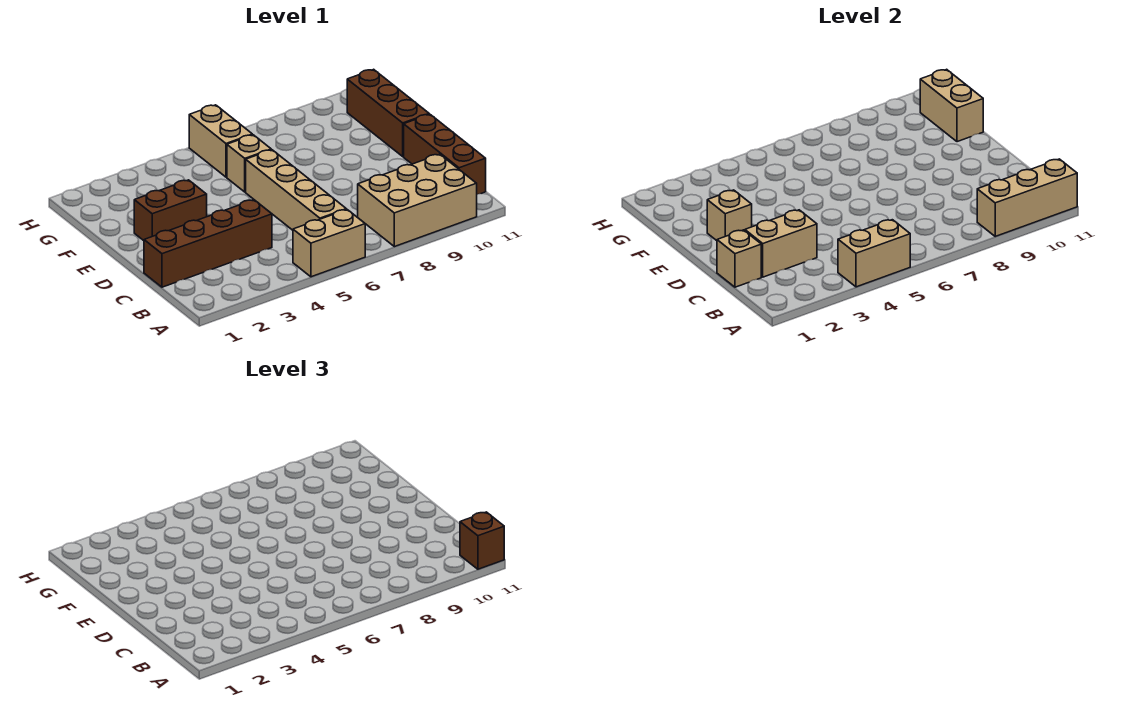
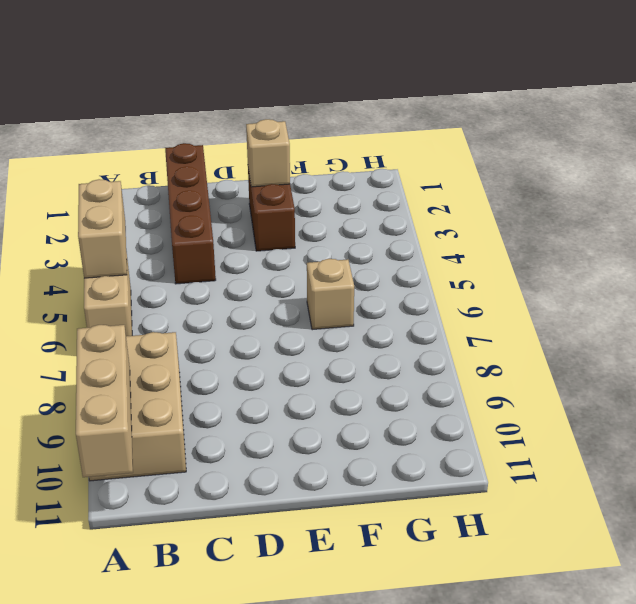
none -> tan brick B6:E6 level 1
none -> brown brick B11:D11 level 1
none -> brown brick E11:G11 level 1

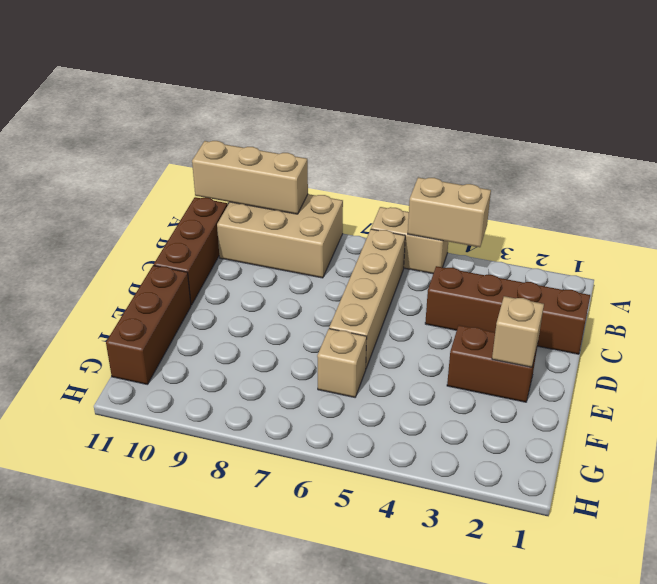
none -> tan brick G6:H6 level 1
none -> tan brick C1 level 2
none -> tan brick C2:C3 level 2

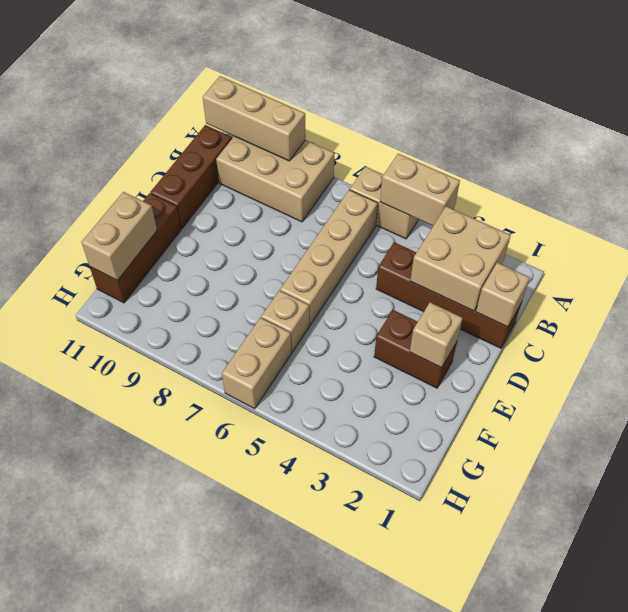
tan brick B2:C3 level 2 -> tan brick C2:C3 level 2
none -> brown brick A11 level 3

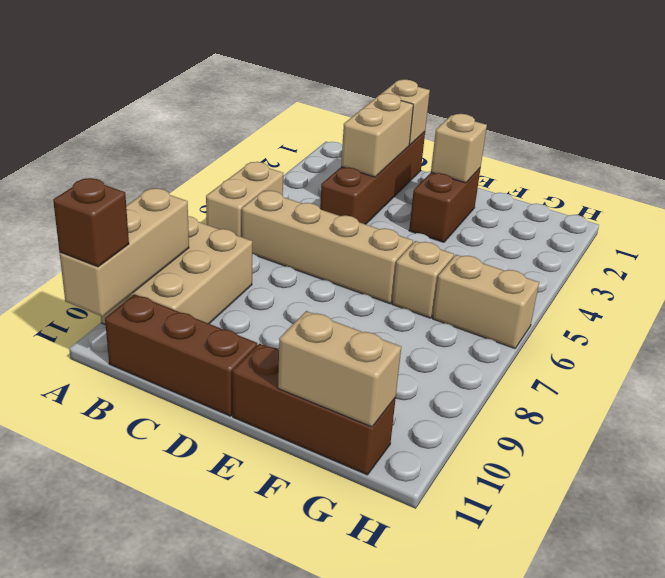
none -> tan brick A4:A5 level 2

